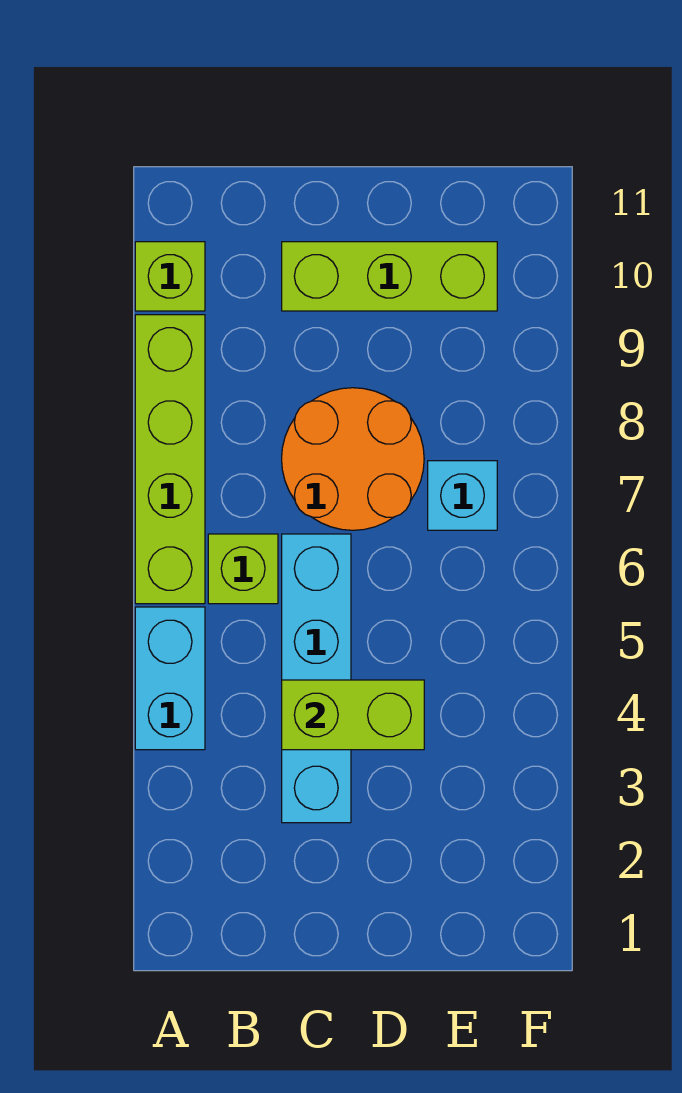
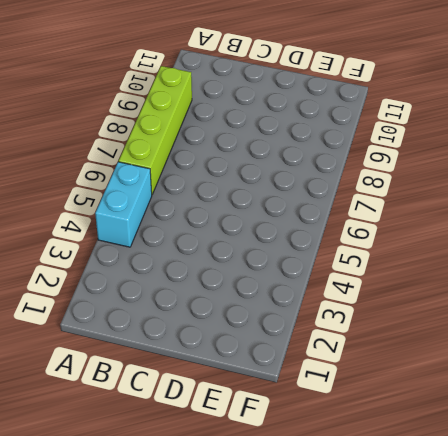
none -> lime brick A10 level 1
none -> lime brick B6 level 1

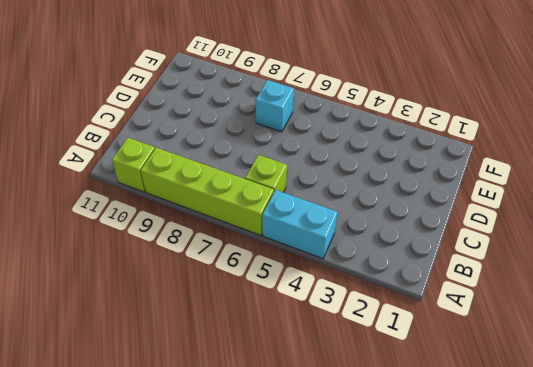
none -> cyan brick C3:C6 level 1
none -> orange round brick C7:D8 level 1

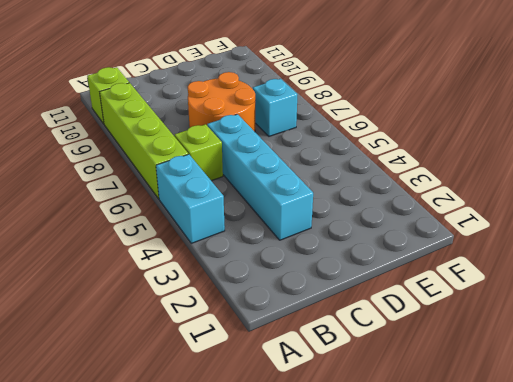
none -> lime brick C10:E10 level 1
none -> lime brick C4:D4 level 2

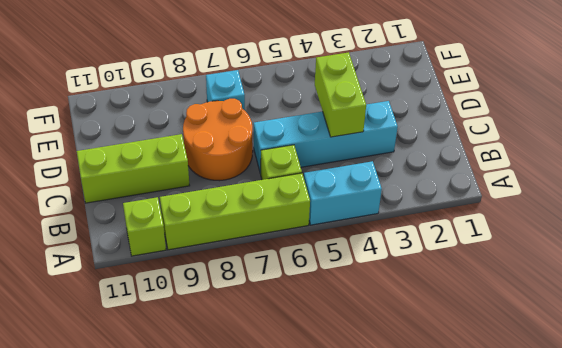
lime brick C9:C11 level 1 -> lime brick C10:E10 level 1

